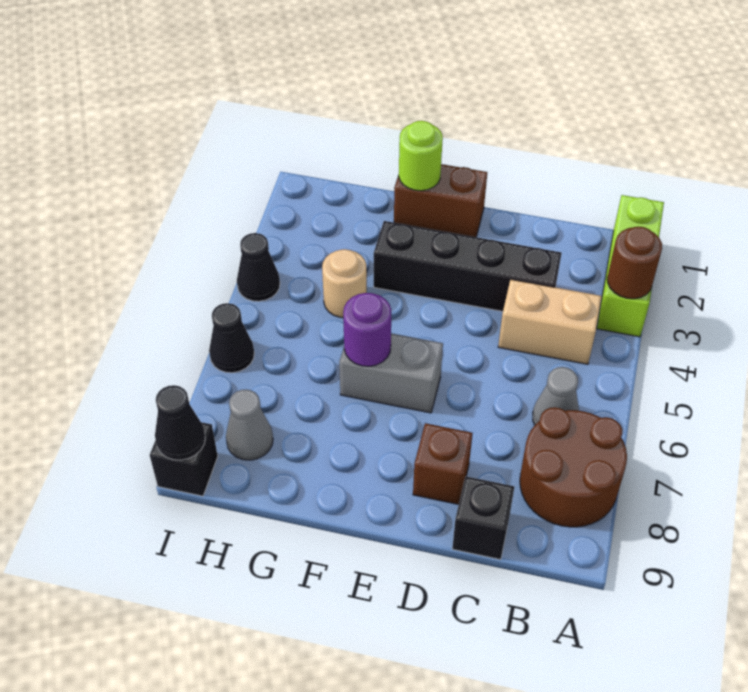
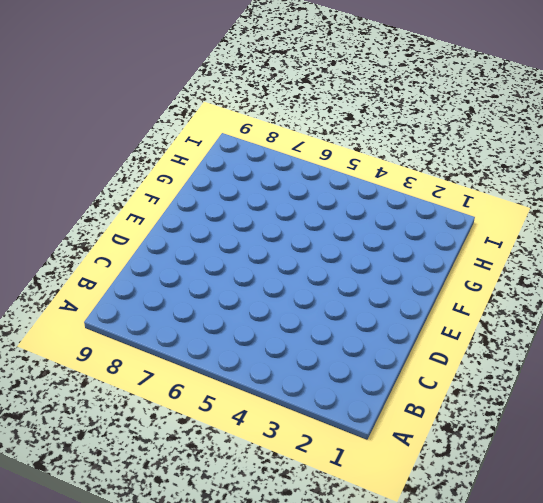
none -> lime brick A1:A3 level 1
none -> brown round brick A7:B8 level 1
none -> tan brick B4:C4 level 1

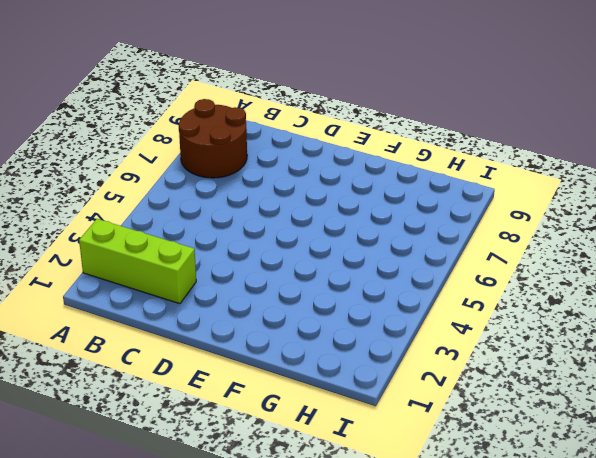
lime brick A2:C2 level 1 -> lime brick A1:A3 level 1
none -> tan brick B4:C4 level 1
none -> grey cone B6 level 1
none -> black brick C3:F3 level 1

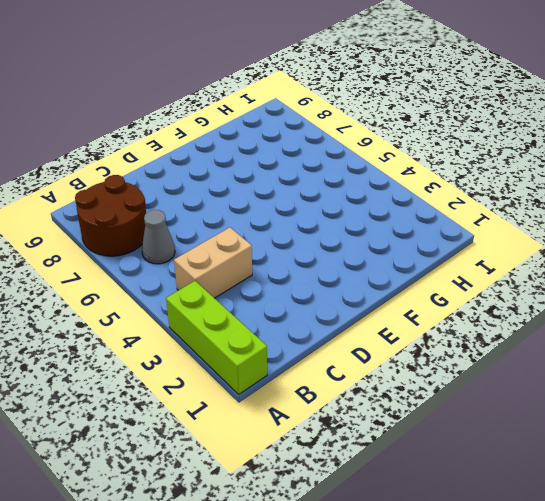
none -> black brick C3:F3 level 1
none -> black brick C9 level 1
none -> brown brick D8 level 1

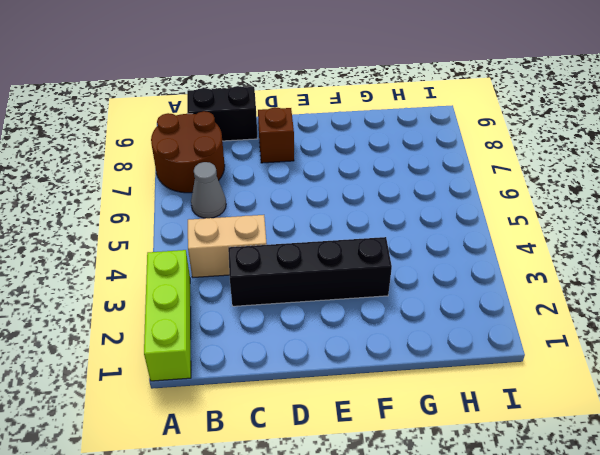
black brick B9:C9 level 1 -> black brick C9 level 1
none -> brown brick E1:F1 level 1
none -> grey brick E6:F6 level 1
none -> tan round brick G4 level 1

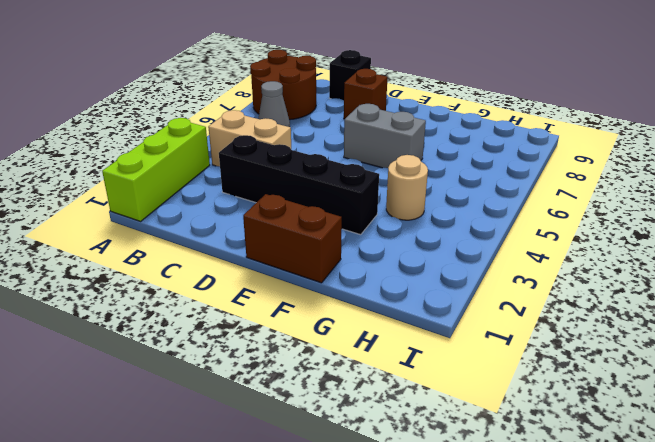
none -> grey cone H8 level 1
none -> black cone I4 level 1
none -> black cone I6 level 1

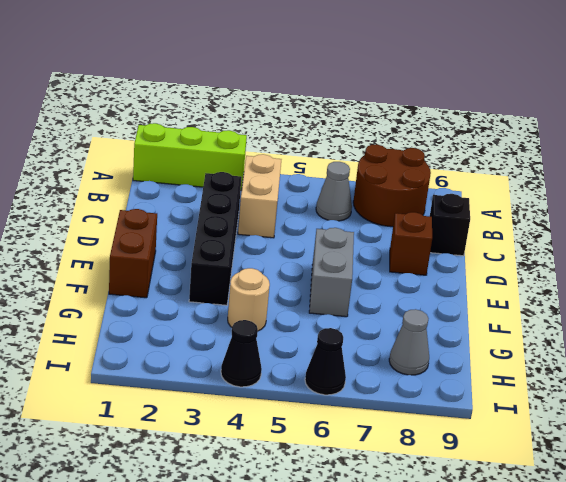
none -> black brick I9 level 1
none -> brown round brick A3 level 2
none -> lime round brick F1 level 2

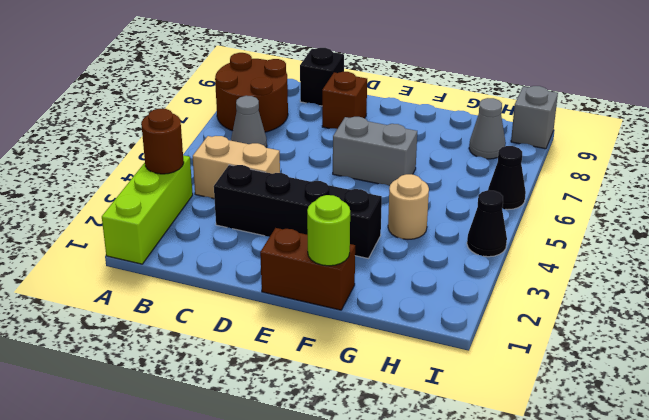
grey brick I9 level 1 -> black brick I9 level 1
none -> purple round brick F6 level 2
none -> black cone I9 level 2

